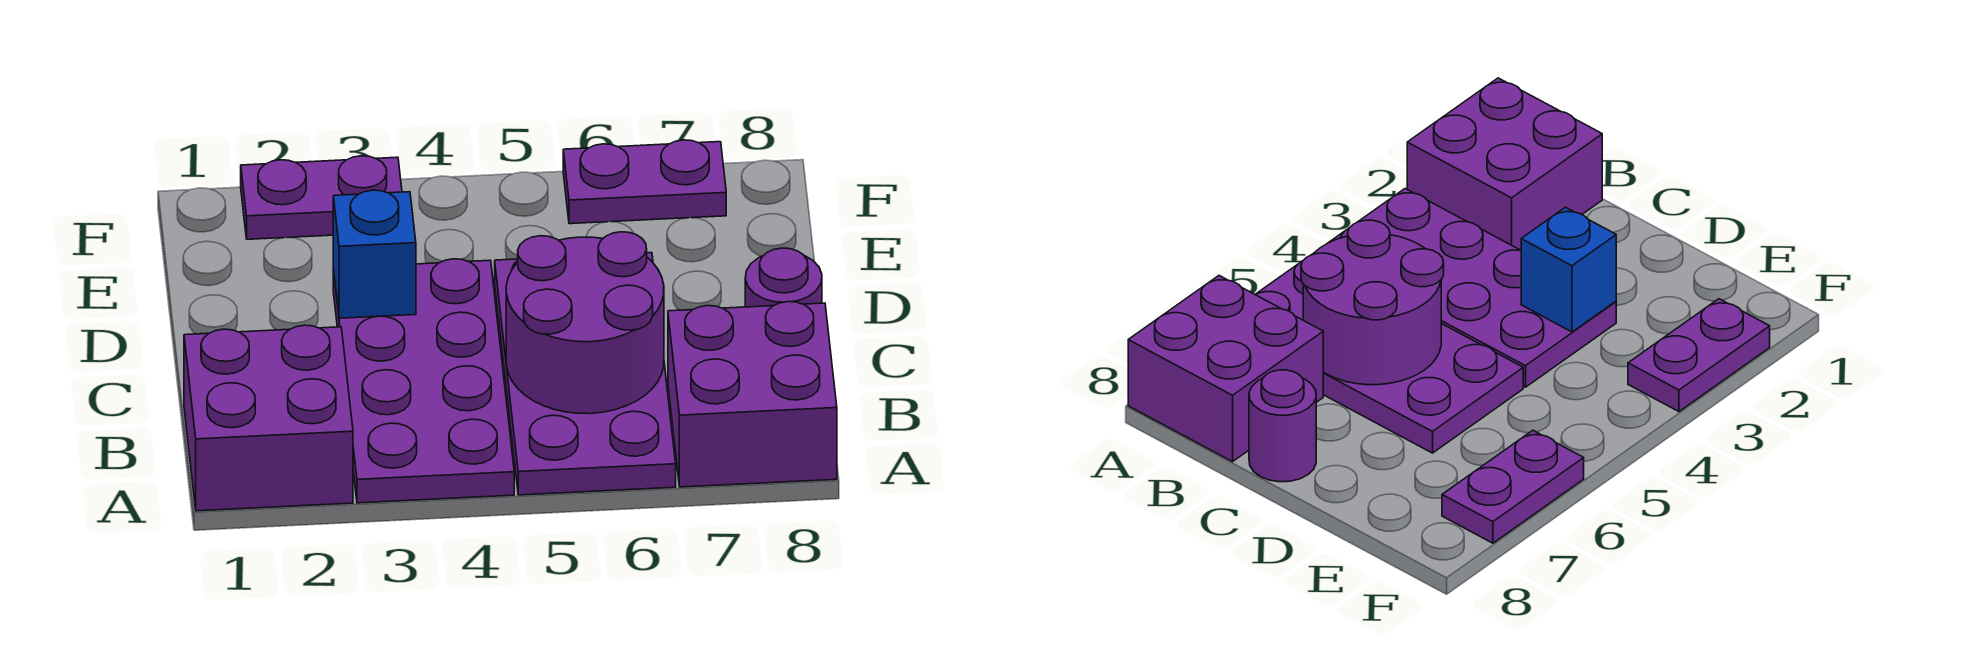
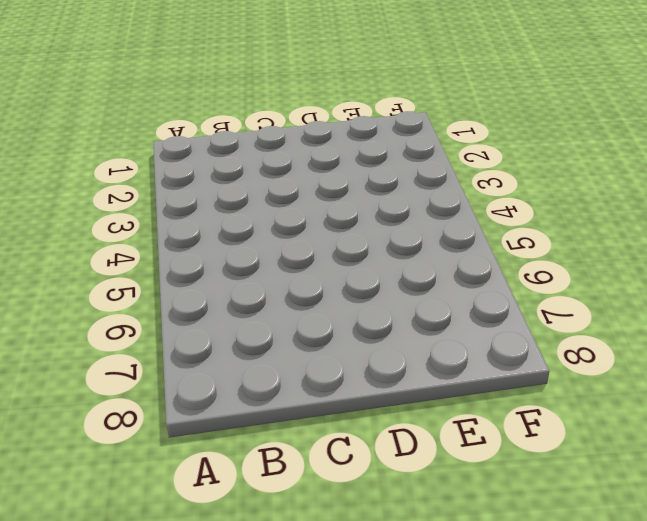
none -> purple brick A1:B2 level 1
none -> purple plate A3:D4 level 1

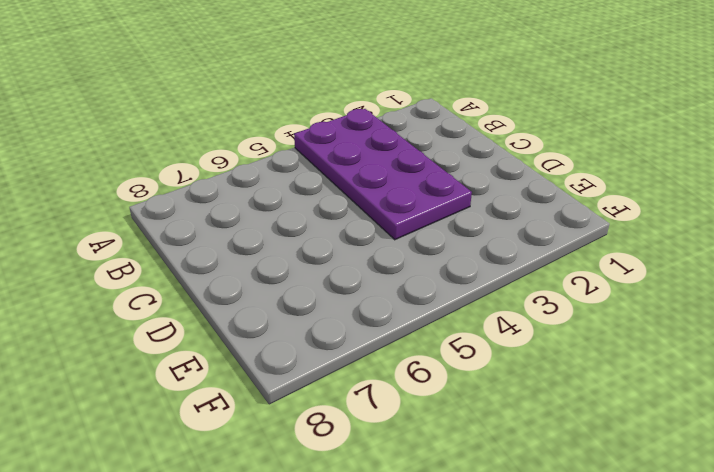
none -> purple brick A1:B2 level 1
none -> purple plate A5:D6 level 1

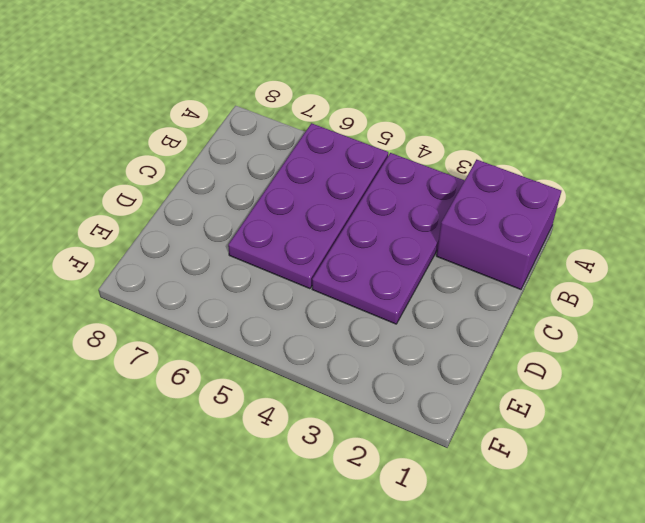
none -> purple brick A7:B8 level 1
none -> purple round brick C8 level 1

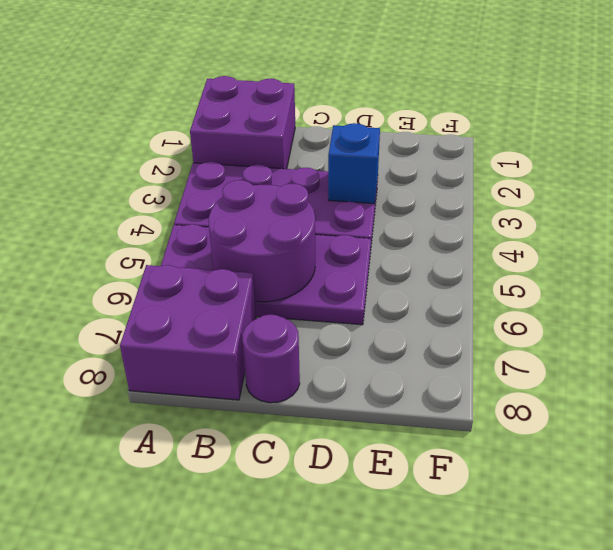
none -> purple plate F2:F3 level 1
none -> purple plate F6:F7 level 1

